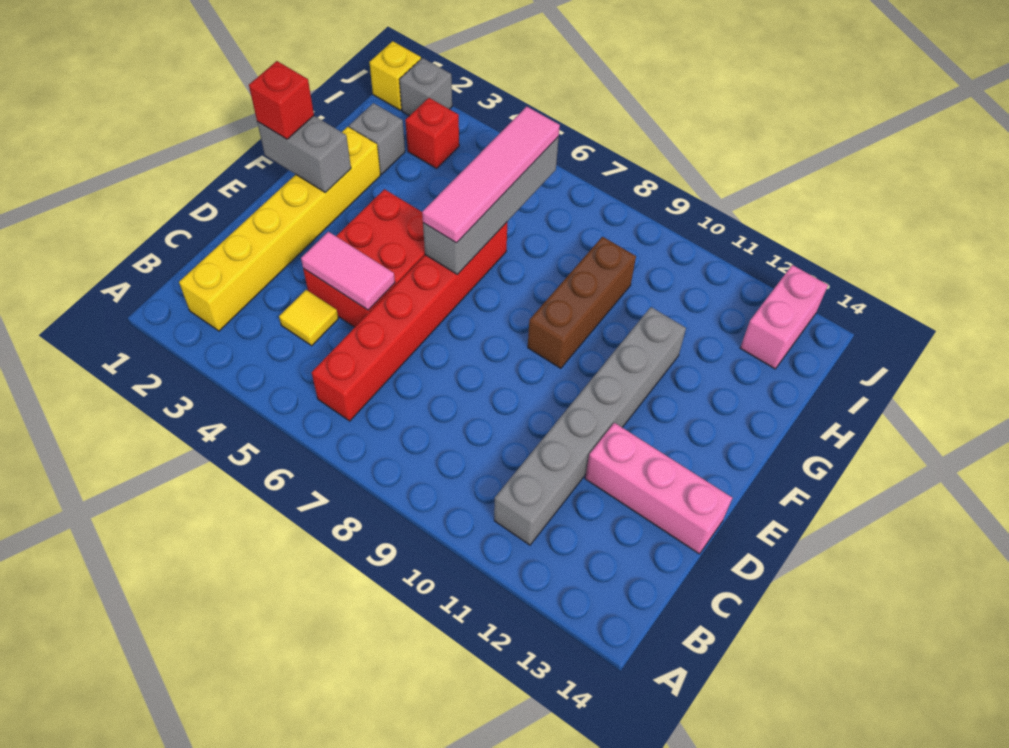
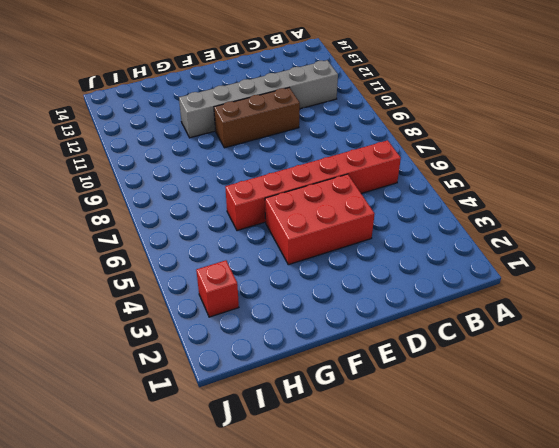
brown brick D10:F10 level 1 -> brown brick F9:H9 level 1
none -> yellow brick B2:G2 level 1
none -> yellow tile C4 level 1
none -> pink brick D12:D14 level 1

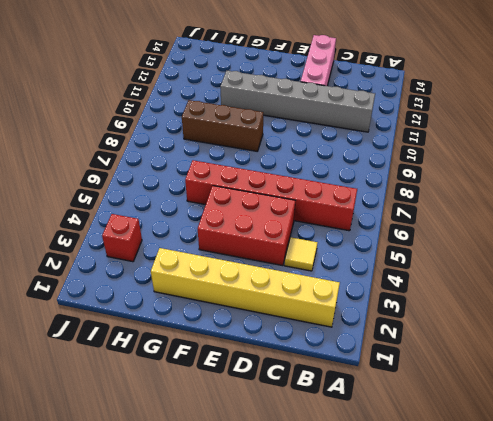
none -> grey brick H2 level 1
none -> pink brick I13:J13 level 1
none -> yellow brick J1 level 1

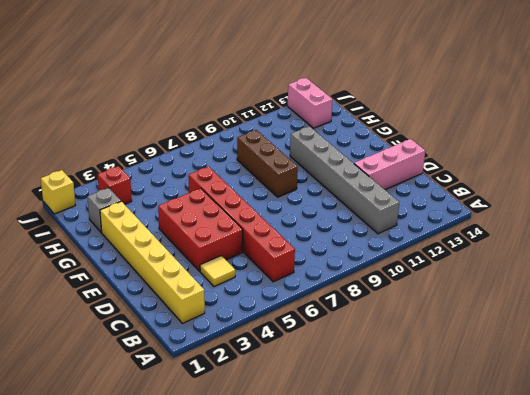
none -> grey brick J2 level 1
none -> pink tile D4:D5 level 2
none -> grey brick F1:F2 level 2

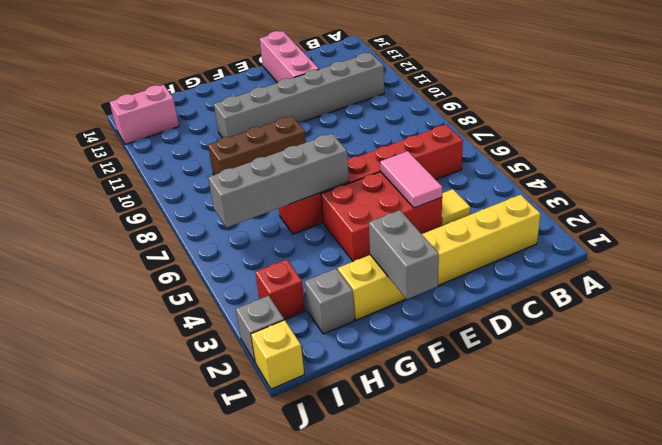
none -> red brick F1 level 3
none -> pink tile F6:I6 level 3

